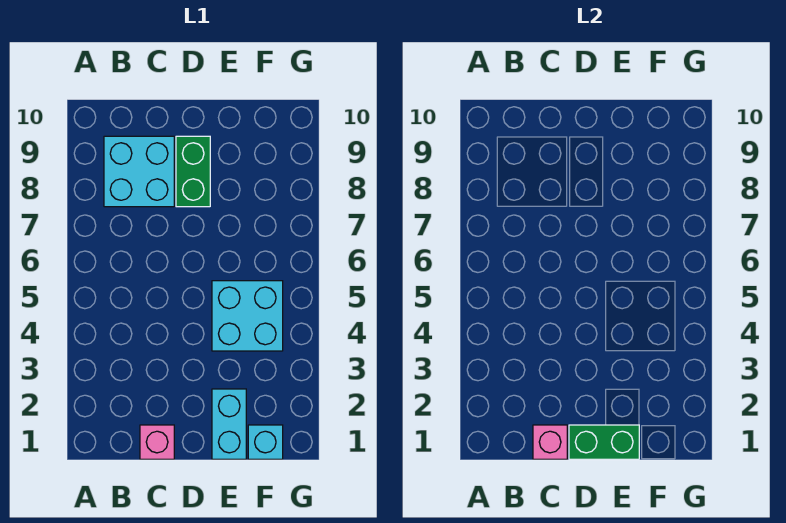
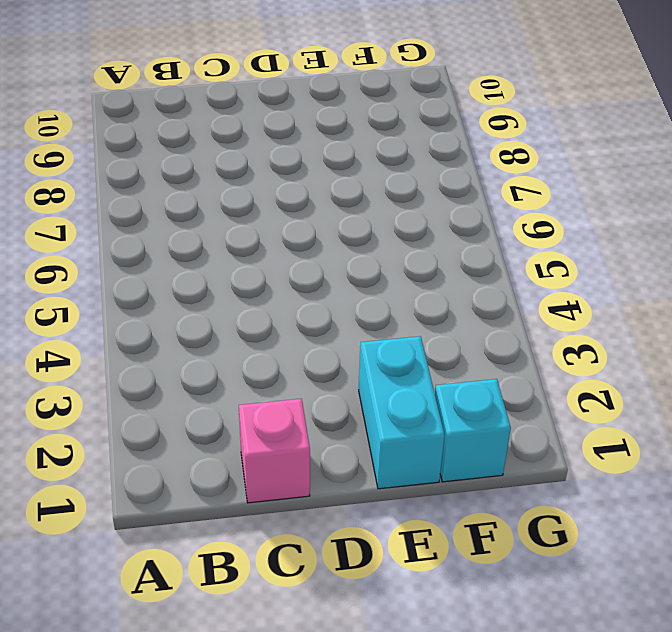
none -> cyan brick B8:C9 level 1
none -> green brick D8:D9 level 1

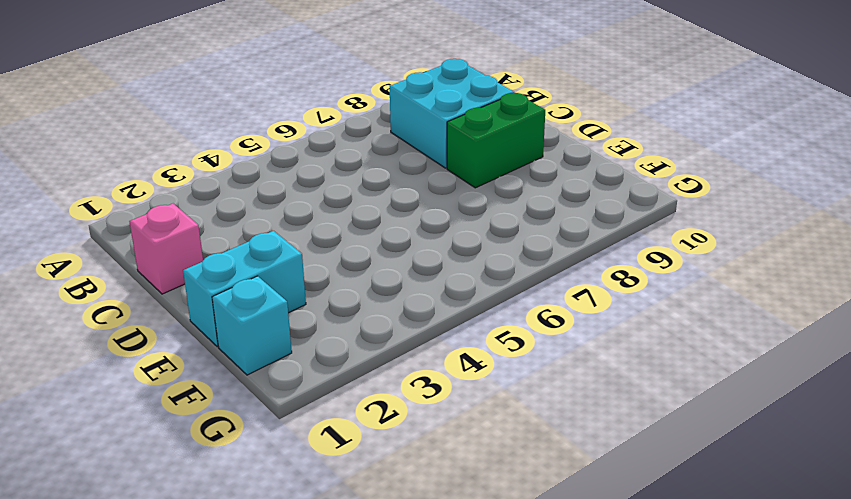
none -> cyan brick E4:F5 level 1
none -> pink brick C1 level 2

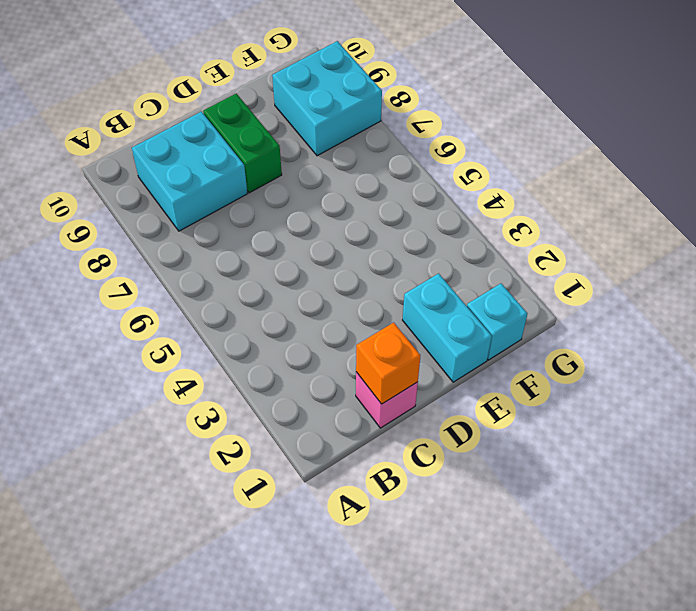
orange brick C1 level 2 -> pink brick C1 level 2
cyan brick F8:G9 level 1 -> cyan brick E4:F5 level 1
none -> green brick D1:E1 level 2

